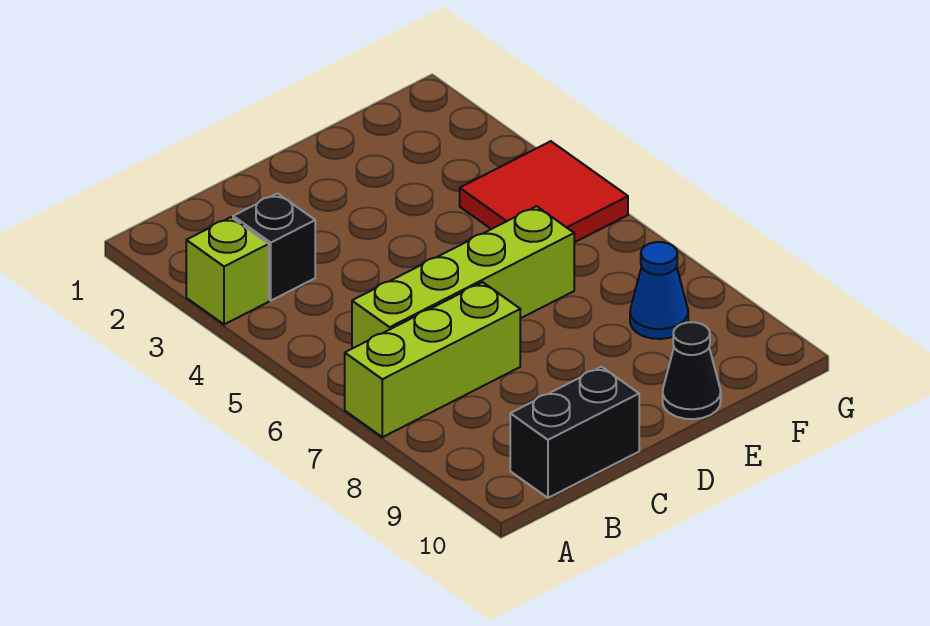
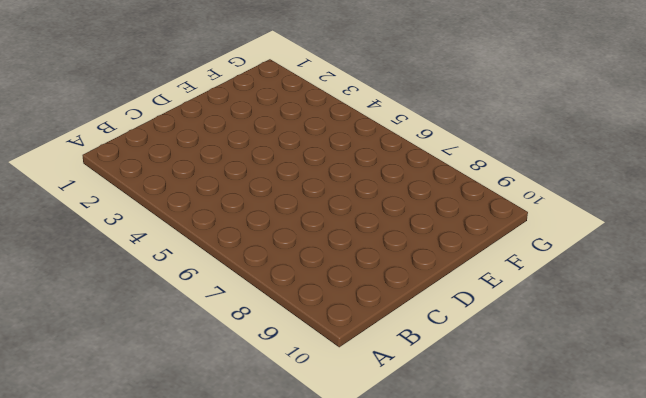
none -> lime brick A3 level 1
none -> lime brick A7:C7 level 1

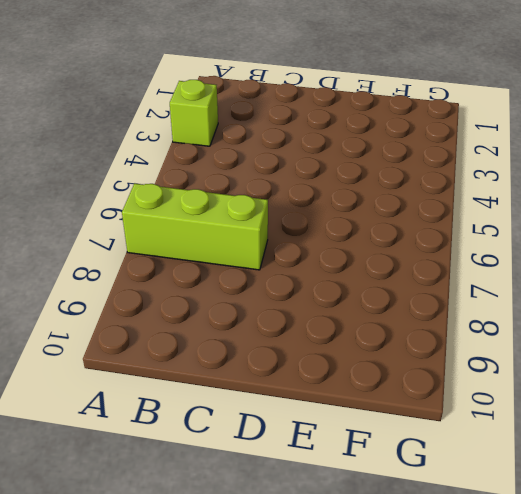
none -> black brick B3 level 1
none -> lime brick B6:E6 level 1

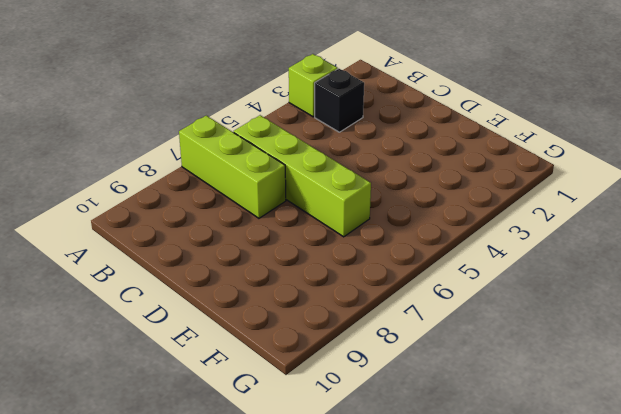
none -> black brick B10:C10 level 1
none -> black cone E10 level 1

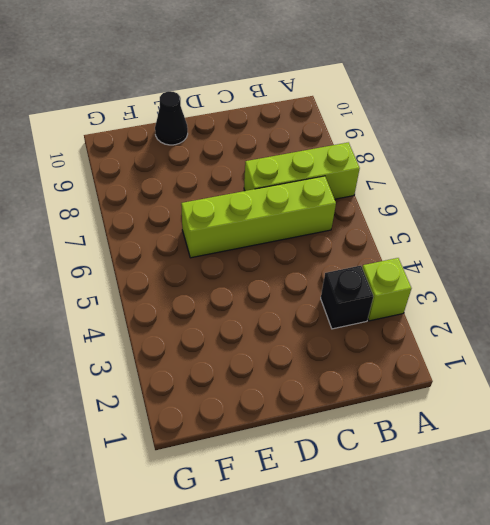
none -> black brick B10:C10 level 1
none -> red tile F4:G5 level 1

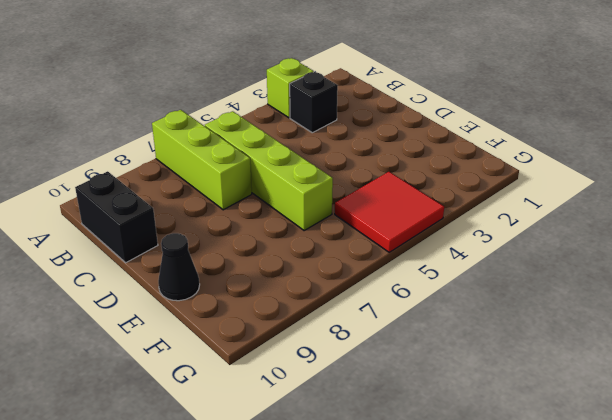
none -> blue cone F8 level 1

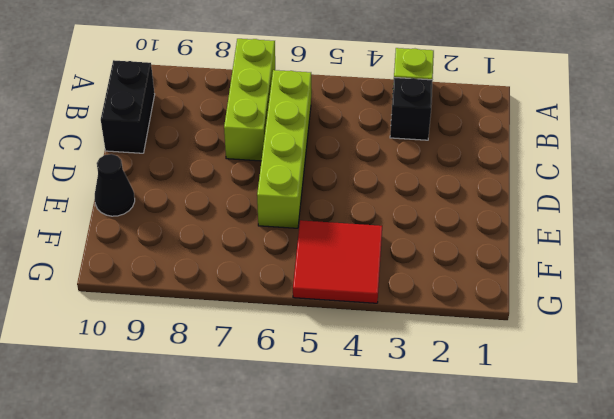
none -> blue cone F8 level 1

